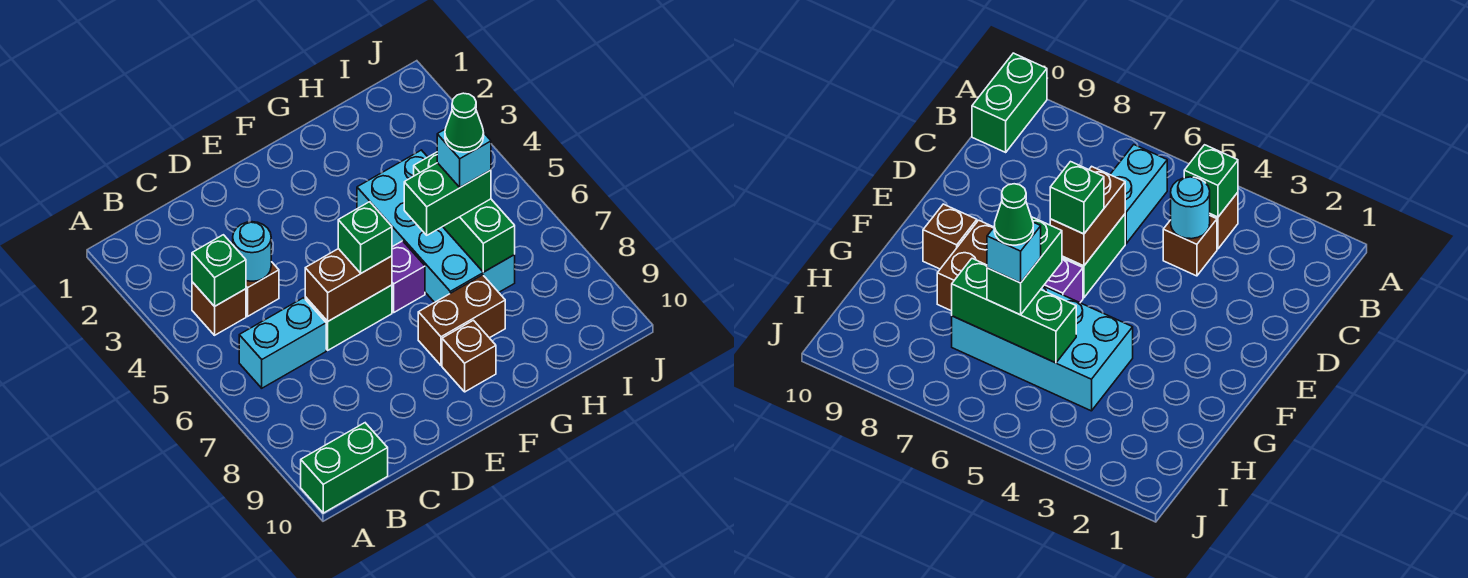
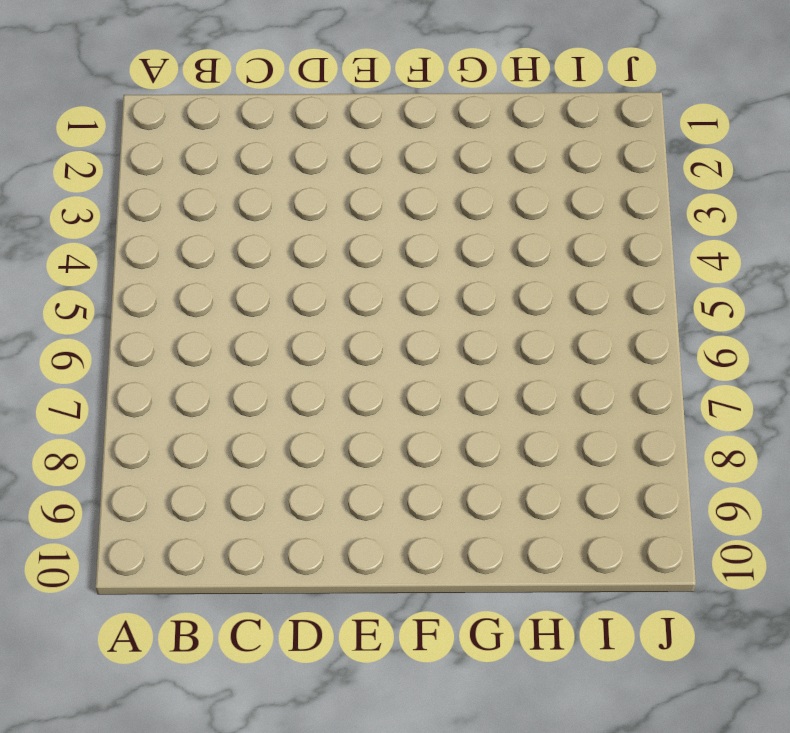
none -> green brick A10:B10 level 1
none -> brown brick B4 level 1
none -> cyan brick B6:C6 level 1

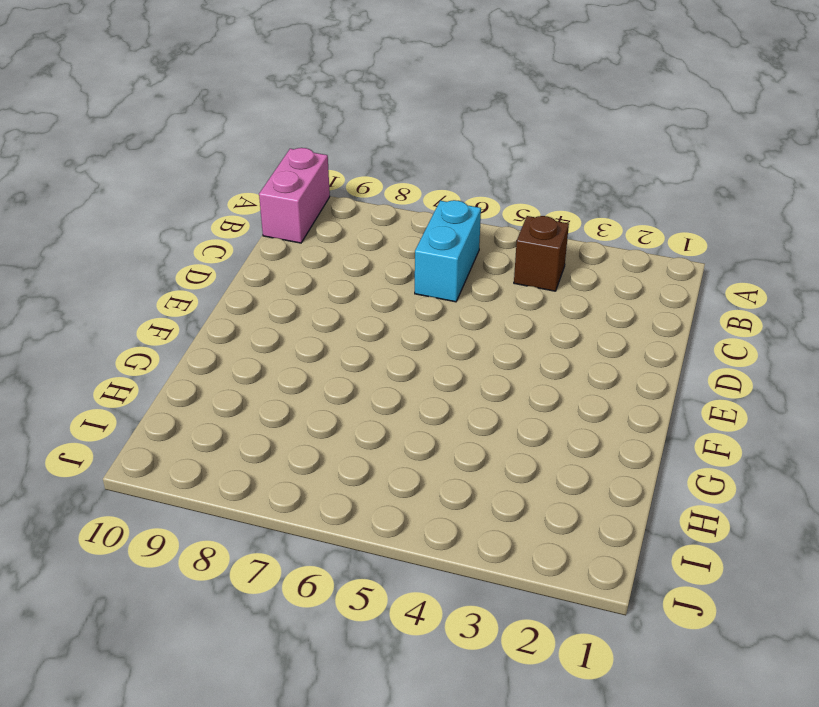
pink brick A10:B10 level 1 -> green brick A10:B10 level 1
none -> brown brick C4 level 1
none -> green brick D6:E6 level 1
none -> purple brick F6 level 1

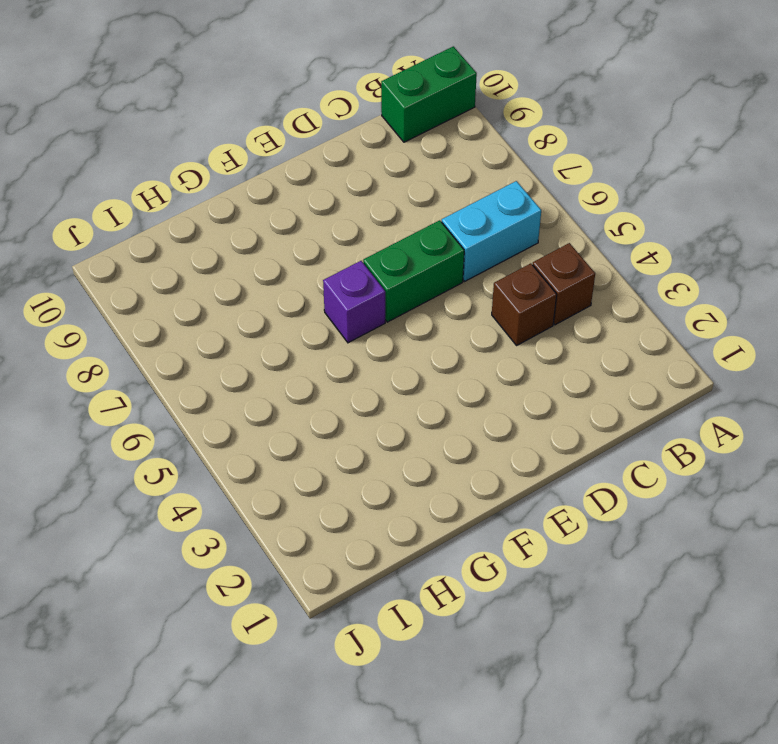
none -> brown brick F8:G8 level 1
none -> brown brick F9 level 1
none -> cyan brick G4:H7 level 1

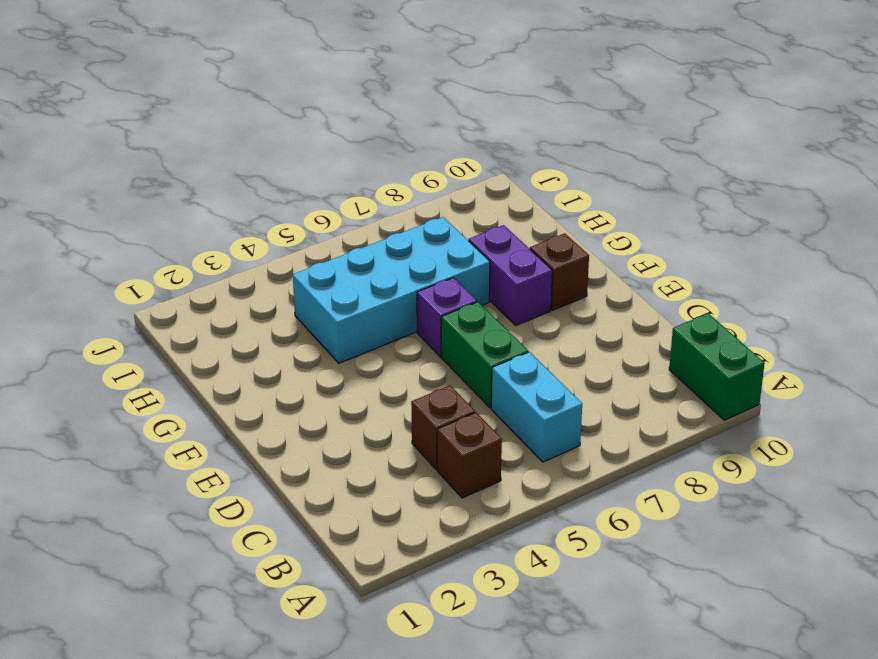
purple brick F8:G8 level 1 -> brown brick F8:G8 level 1
none -> green brick B4 level 2
none -> cyan round brick C4 level 2
none -> brown brick D6:E6 level 2

